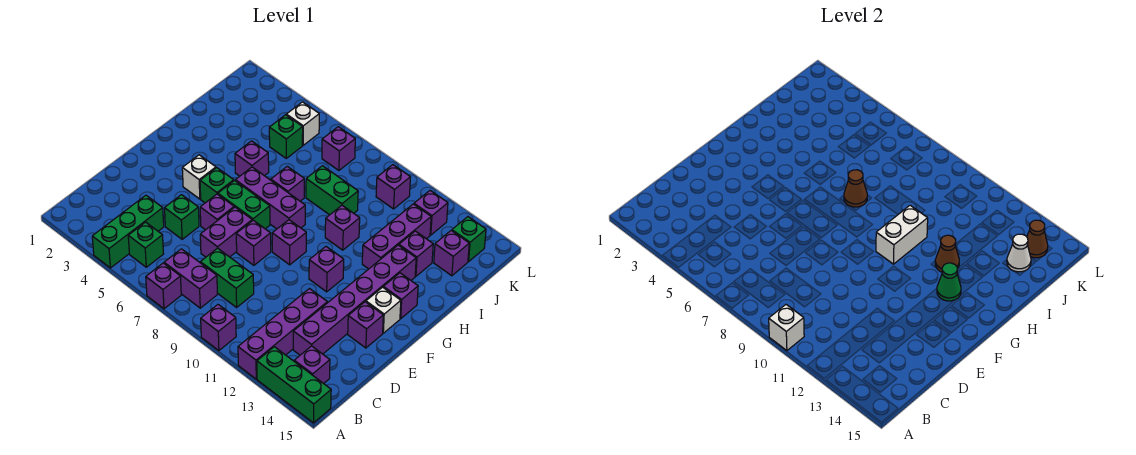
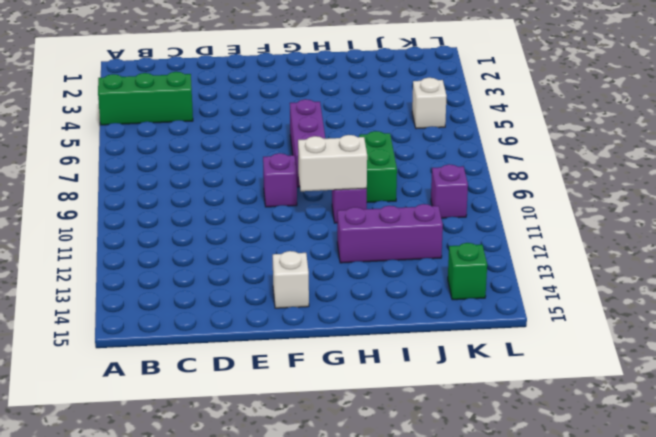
none -> purple brick A7 level 1
none -> purple brick A10 level 1
none -> purple brick A12:D12 level 1
none -> green brick A13:A15 level 1

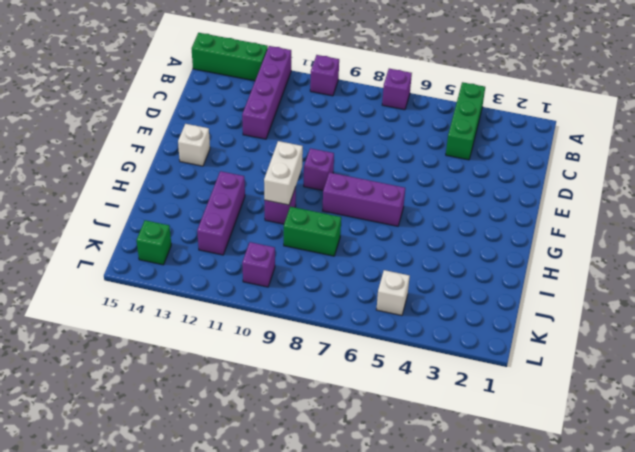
none -> green brick B5 level 1
none -> purple brick B7:B8 level 1
none -> purple brick B14 level 1
none -> green brick C8:C9 level 1

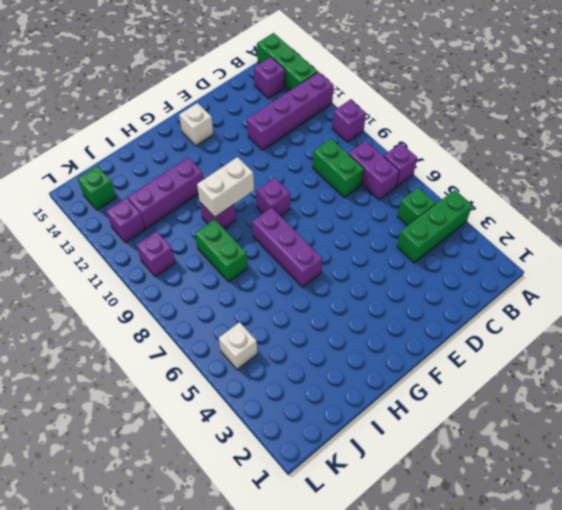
none -> purple brick C13:H13 level 1
none -> green brick D5 level 1
none -> purple brick D7:E7 level 1
none -> purple brick E6 level 1

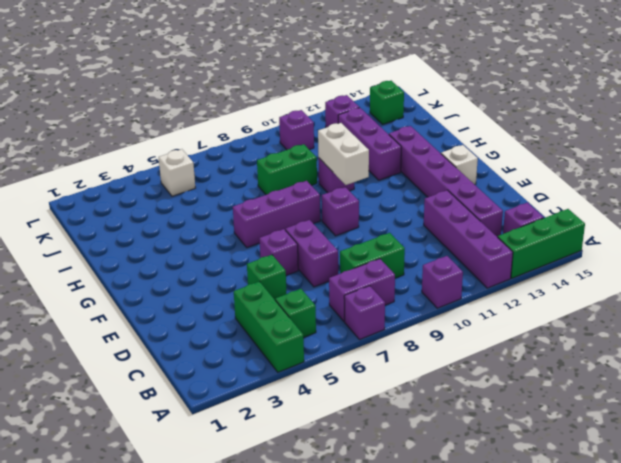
none -> purple brick E8 level 1
none -> purple brick E14 level 1
none -> white brick F4 level 1
none -> green brick F5 level 1

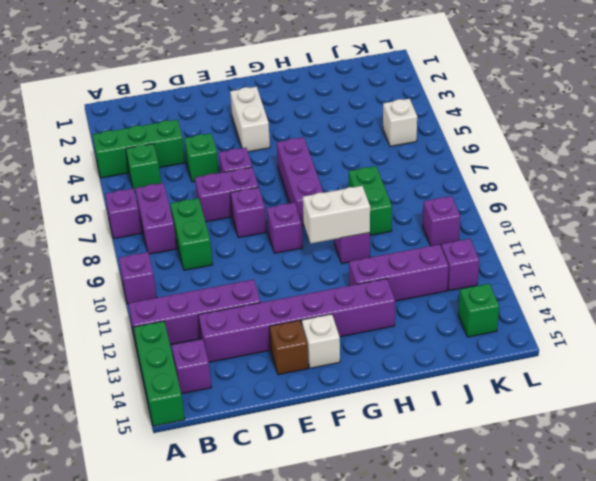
brown brick E14 level 1 -> purple brick E14 level 1
white brick F3:F4 level 1 -> white brick F4 level 1
none -> green brick F5 level 1
none -> green brick F6:F7 level 1
none -> purple brick F11 level 1
none -> purple brick G14 level 1

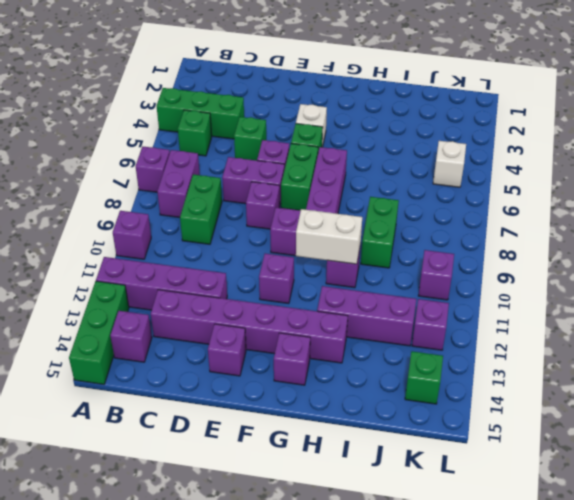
none -> white brick F14 level 1
none -> purple brick H5 level 1
none -> purple brick H7 level 1
none -> purple brick I13 level 1

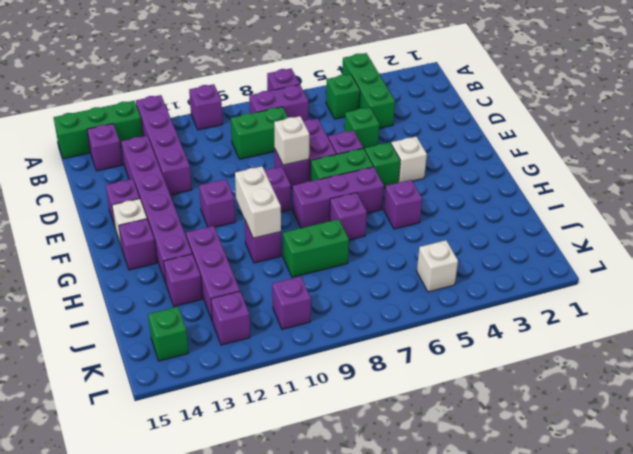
white brick E8 level 2 -> white brick A10 level 2
none -> green brick J5 level 1
none -> purple brick J14 level 1
none -> purple brick K7 level 1
none -> green cone G13 level 2

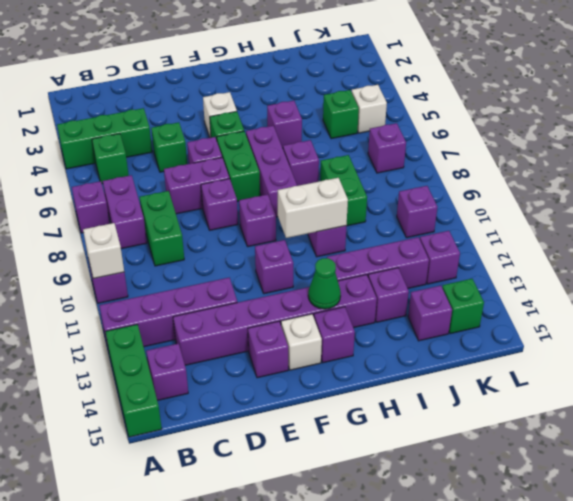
none -> brown cone H7 level 2
none -> brown cone H12 level 2
none -> white cone J14 level 2
none -> brown cone K14 level 2

